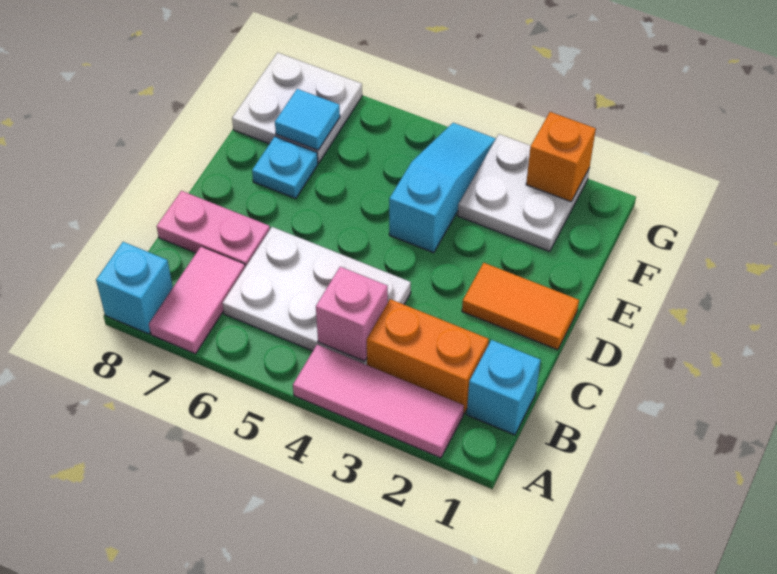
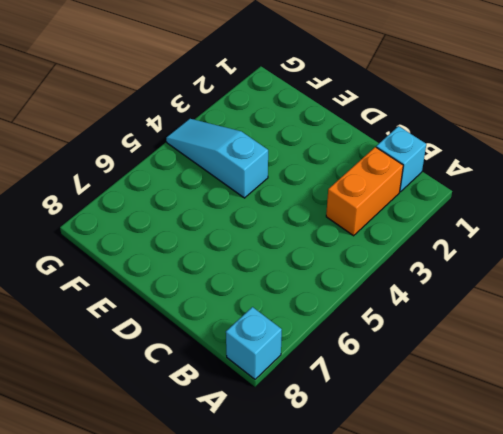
none -> pink tile A2:A4 level 1
none -> pink tile A7:B7 level 1
none -> white plate B4:C6 level 1

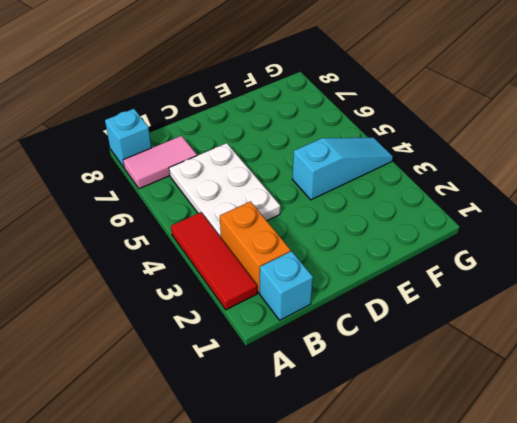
red tile A2:A4 level 1 -> pink tile A2:A4 level 1
none -> pink plate C7:C8 level 1
none -> orange tile D1:D2 level 1
none -> cyan plate E7 level 1

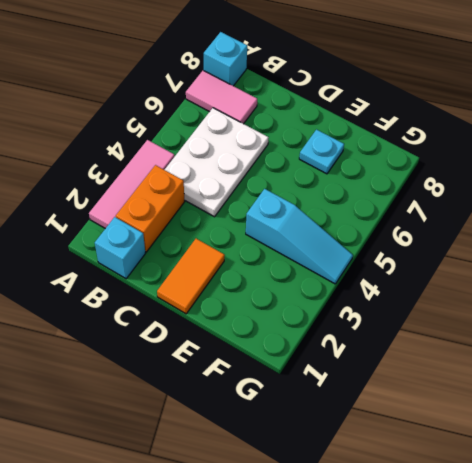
none -> pink plate C7:C8 level 1
none -> white plate F2:G3 level 1
none -> white plate F7:G8 level 1

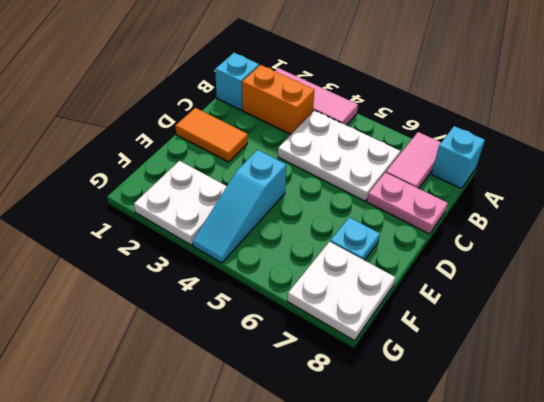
none -> pink brick B4 level 2
none -> cyan tile F7 level 2
none -> orange brick G2 level 2

